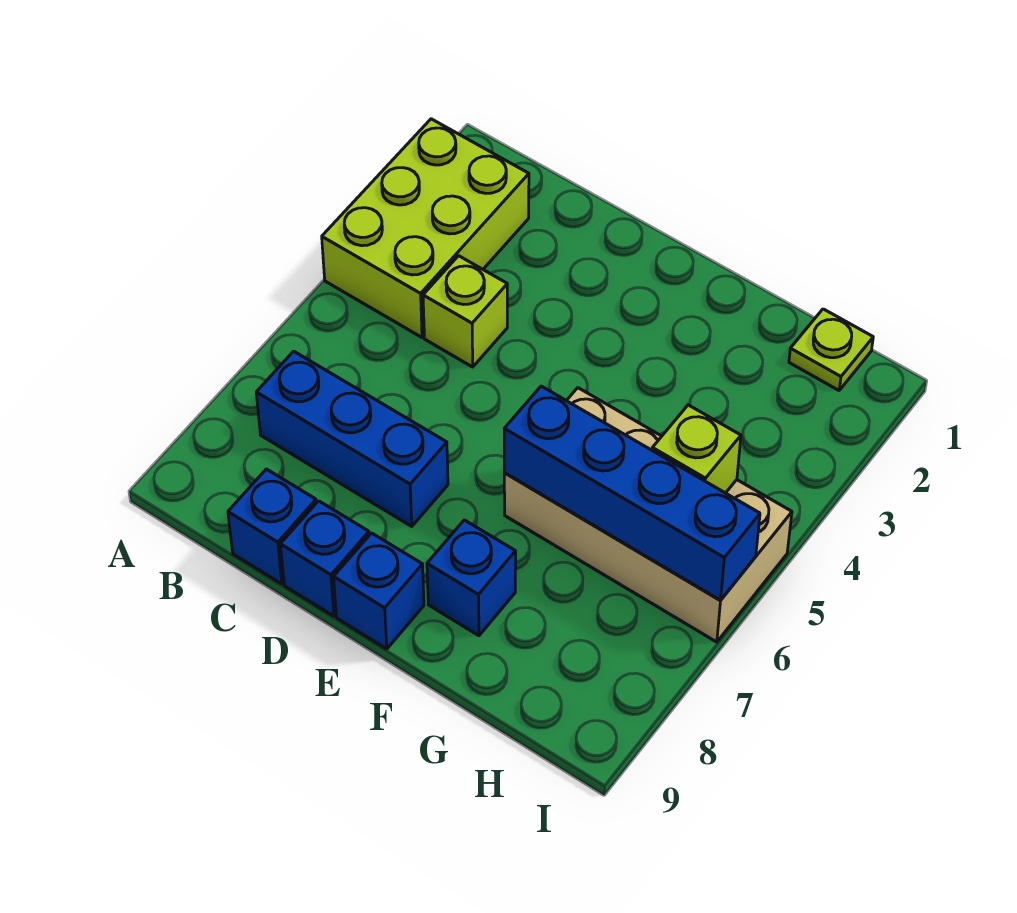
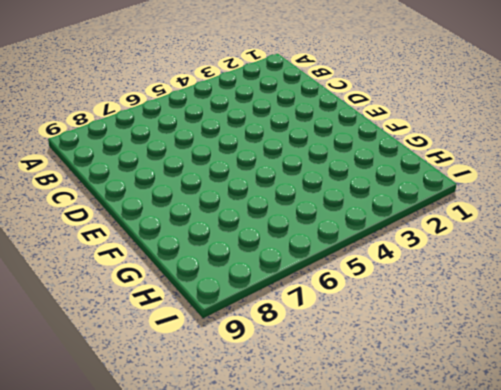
none -> lime brick A2:B4 level 1
none -> blue brick B7:D7 level 1

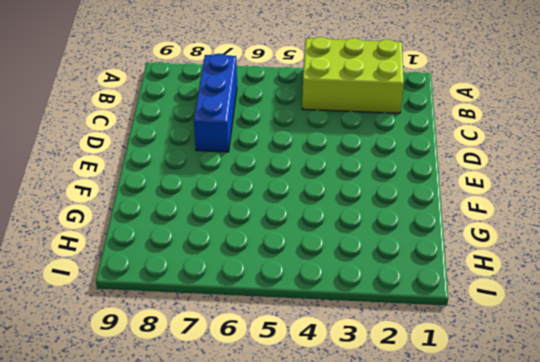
none -> lime brick C4 level 1
none -> blue brick C9 level 1

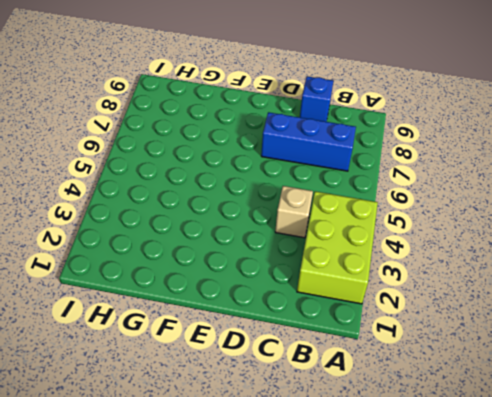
tan brick C4 level 1 -> lime brick C4 level 1
none -> blue brick D9 level 1
none -> blue brick E9 level 1

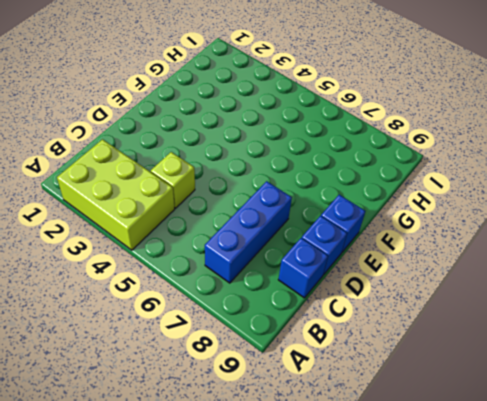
none -> tan brick F5:I6 level 1
none -> blue brick F8 level 1

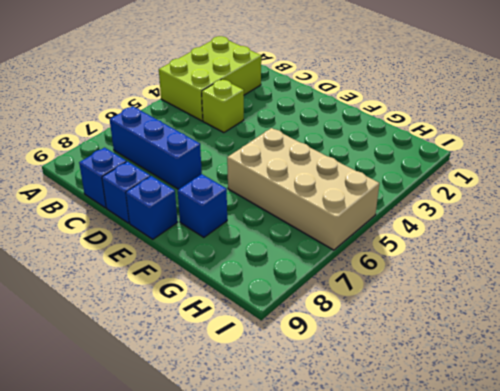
none -> lime plate H1 level 1
none -> blue brick F6:I6 level 2

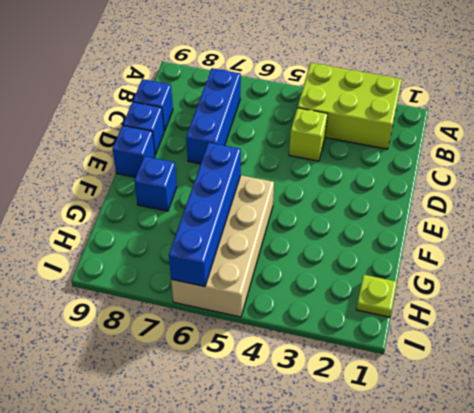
none -> lime brick H5 level 2

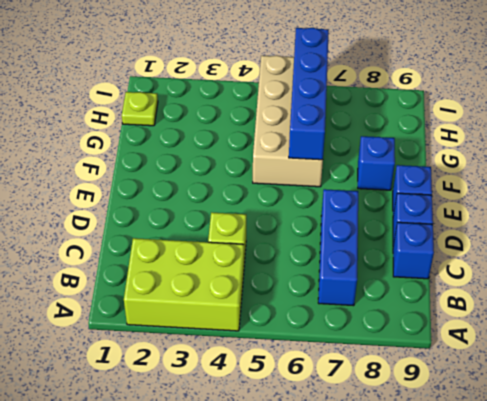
none -> lime brick H5 level 2

